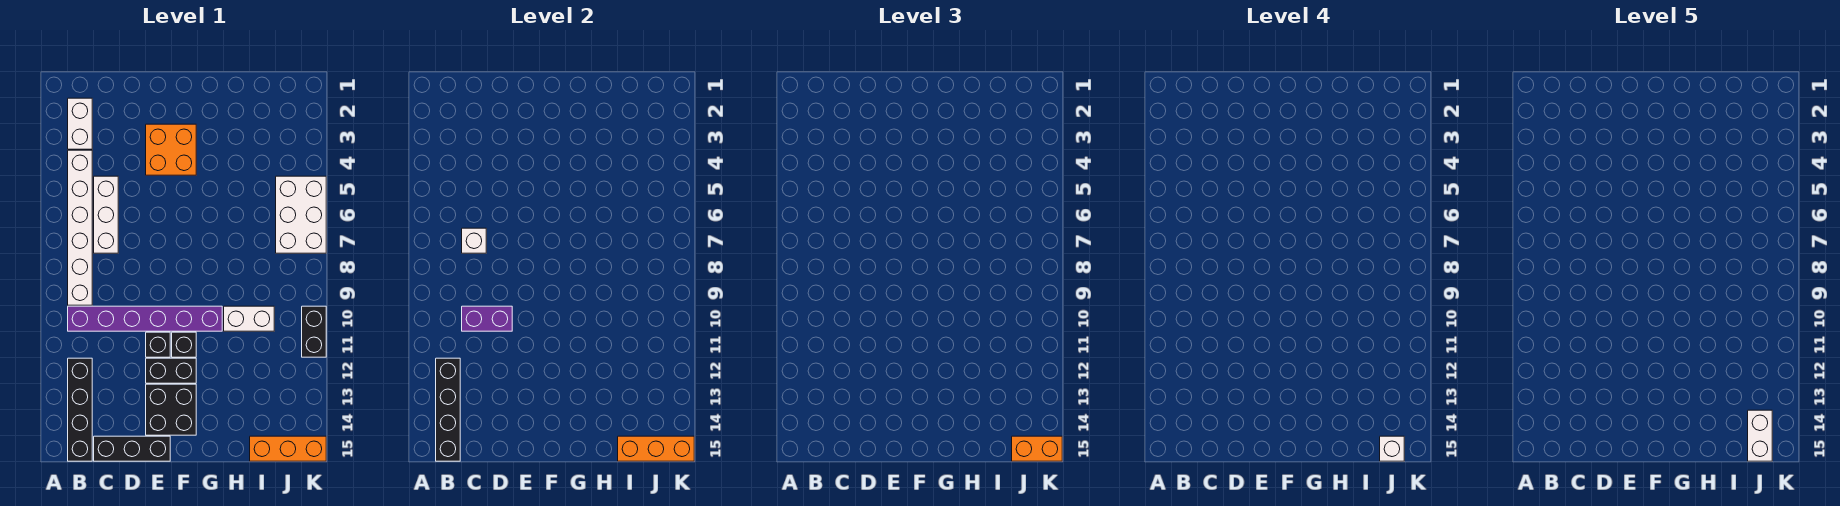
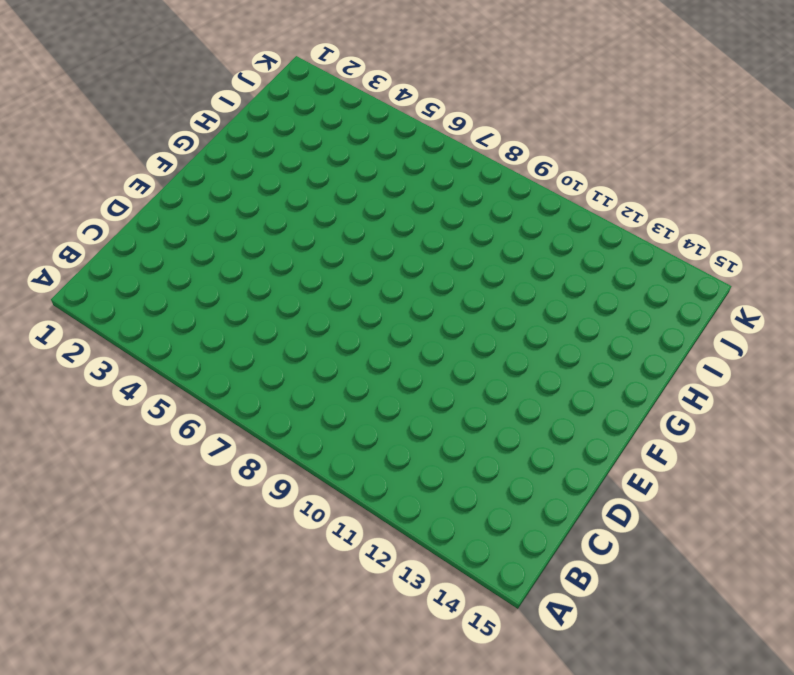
none -> white brick B2:B3 level 1
none -> white brick B4:B9 level 1
none -> purple brick B10:G10 level 1

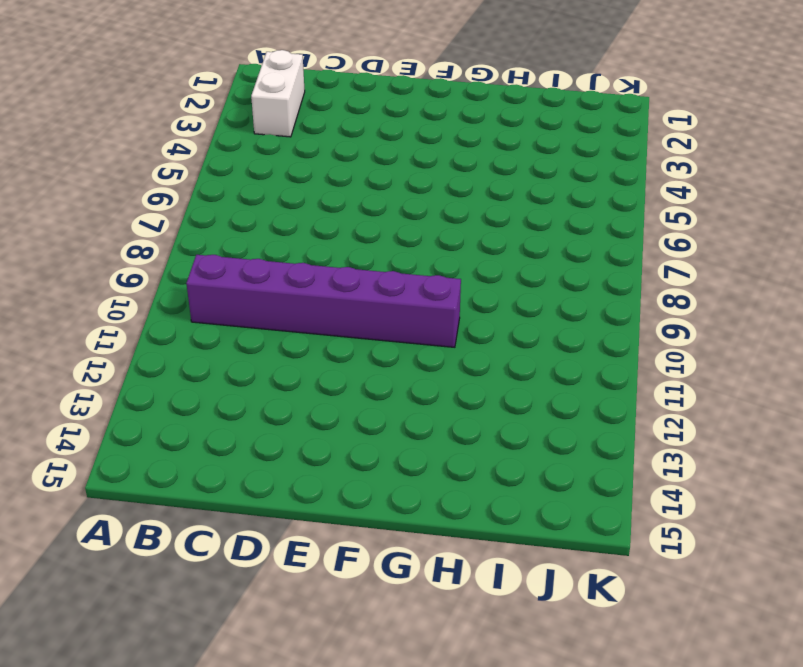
none -> white brick B4:B9 level 1
none -> black brick B12:B15 level 1
none -> white brick C5:C7 level 1

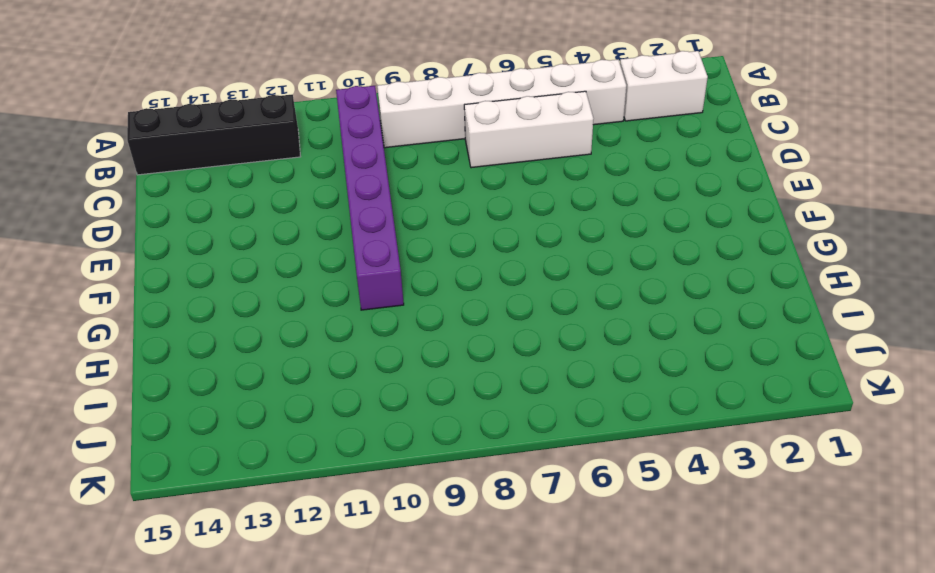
none -> black brick C15:E15 level 1
none -> orange brick E3:F4 level 1
none -> black brick E11 level 1

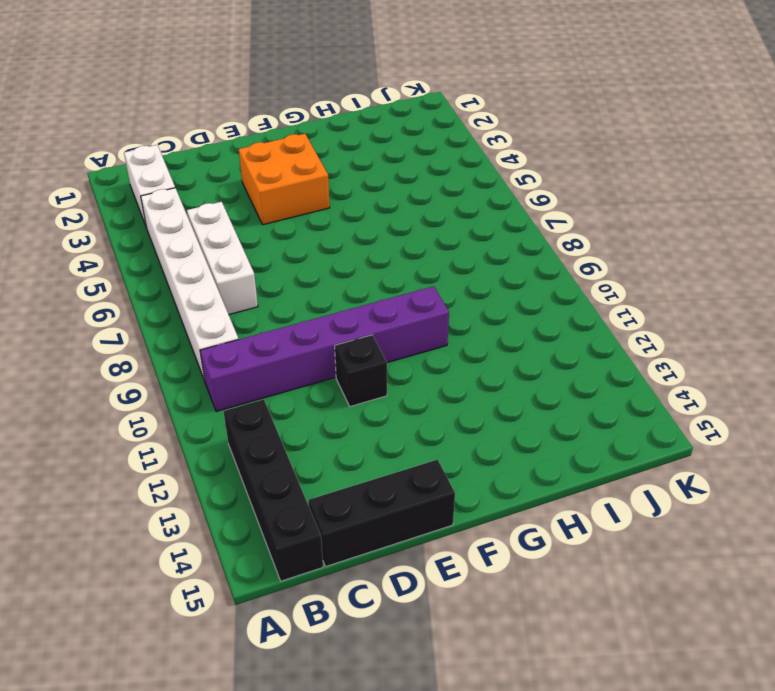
none -> black brick E12:F12 level 1
none -> black brick E13:F14 level 1
none -> black brick F11 level 1

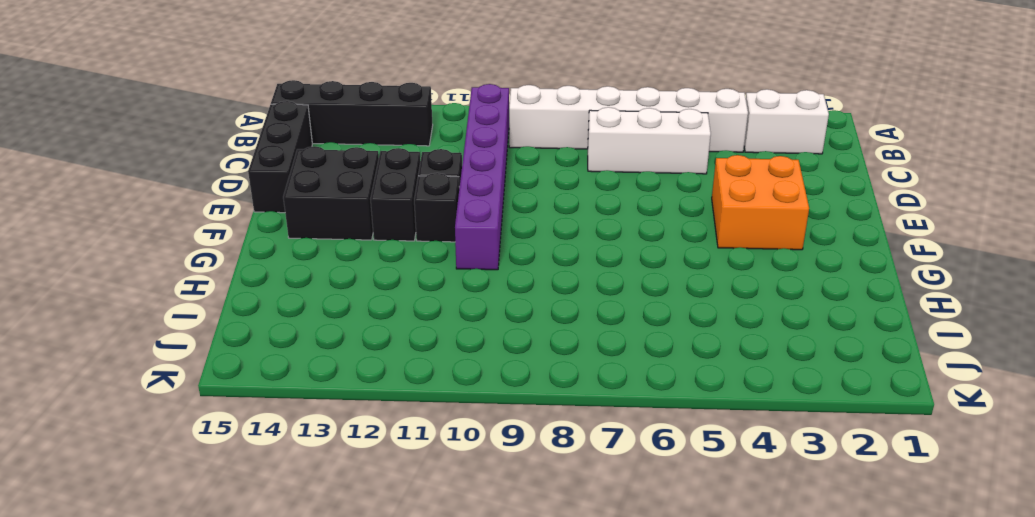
none -> white brick H10:I10 level 1
none -> orange brick I15:K15 level 1
none -> white brick J5:K7 level 1

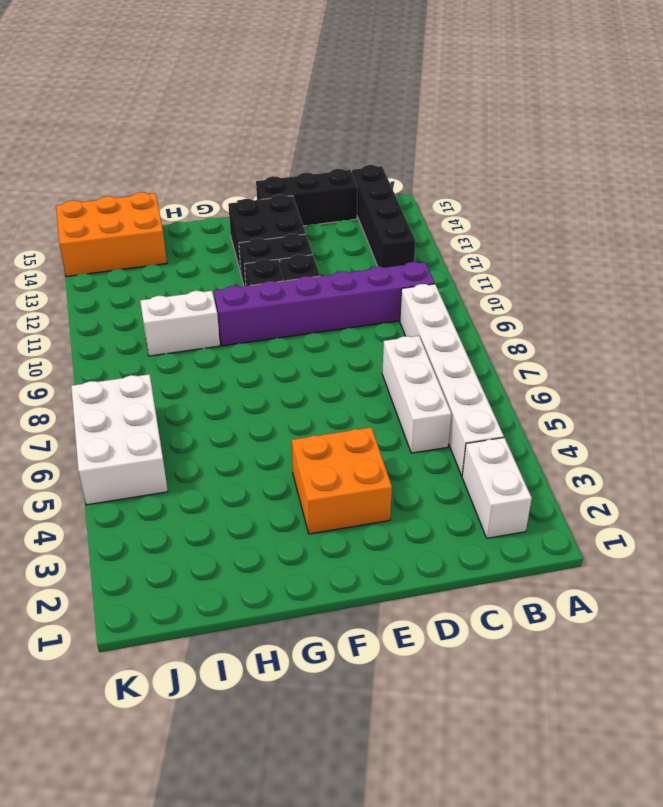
orange brick I14:K15 level 1 -> orange brick I15:K15 level 1
none -> black brick K10:K11 level 1
none -> black brick B12:B15 level 2
none -> white brick C7 level 2

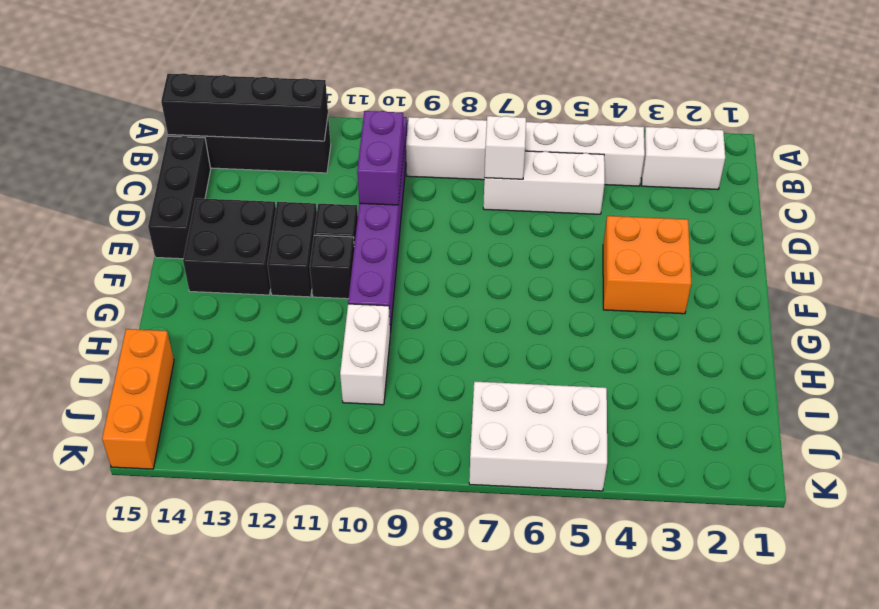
none -> black brick K10:K11 level 1
none -> orange brick I15:K15 level 2
none -> orange brick J15:K15 level 3

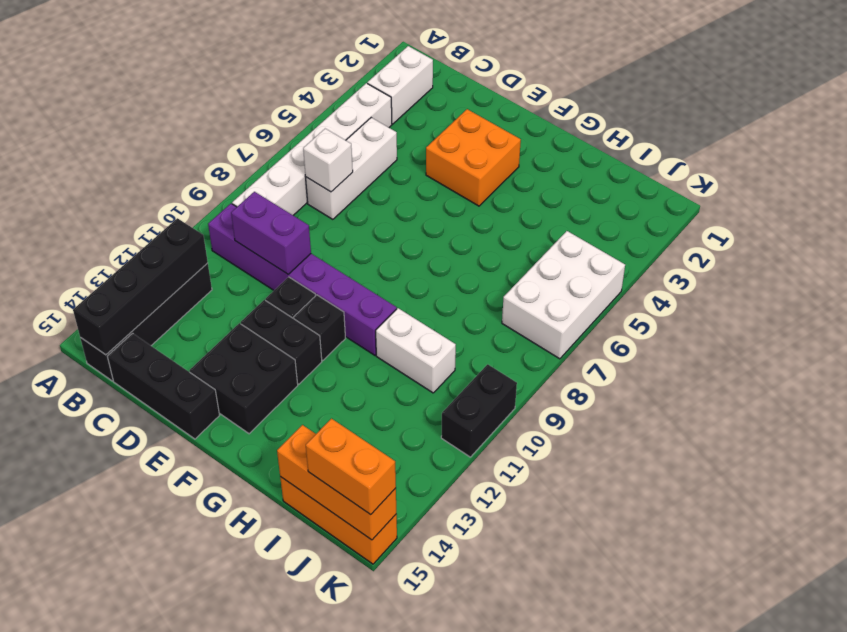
none -> white brick J15 level 4
none -> white brick J14:J15 level 5

